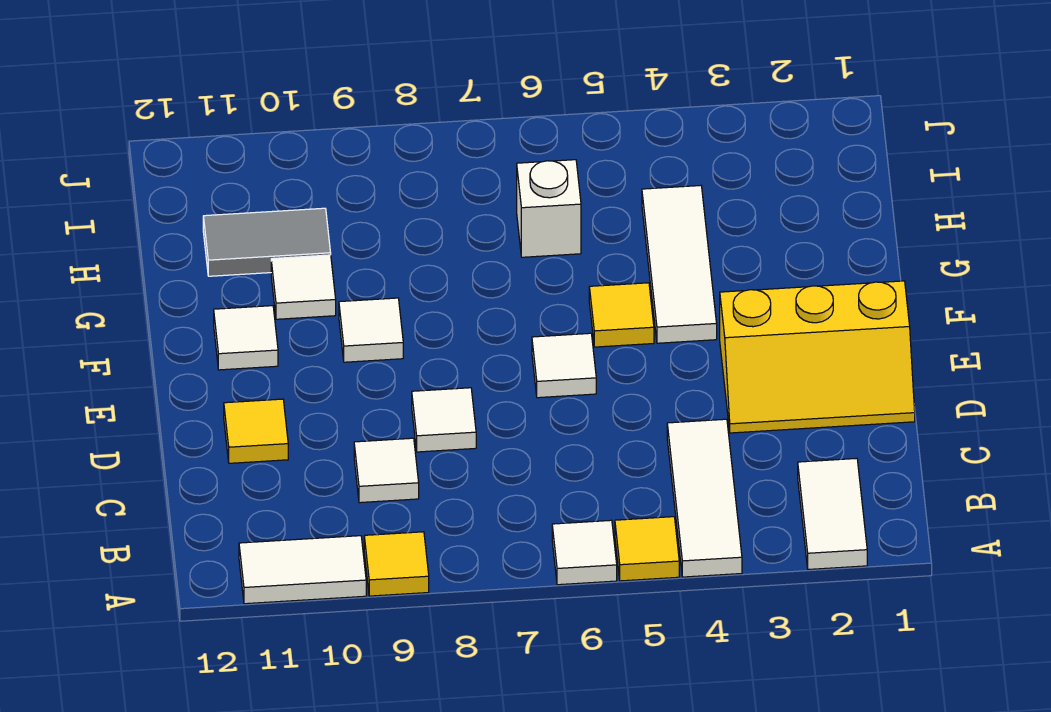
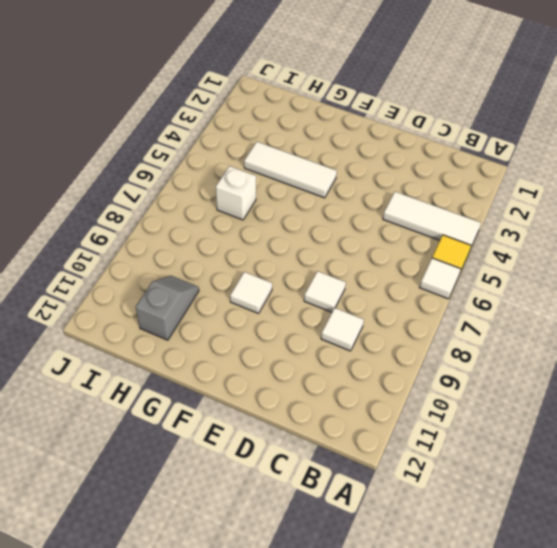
grey slope H10:H11 level 1 top 11 -> grey tile H10:H11 level 1
none -> white tile A2:B2 level 1
none -> yellow tile A9 level 1
none -> white tile A10:A11 level 1

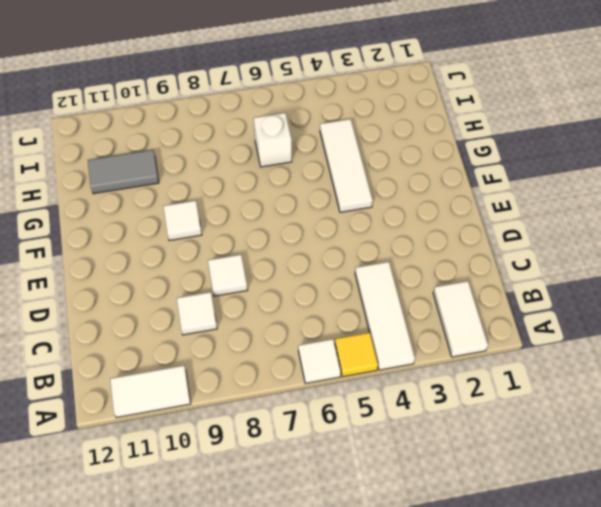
none -> yellow tile A9 level 1
none -> yellow slope D1:E3 level 1 top E
none -> yellow tile D11 level 1

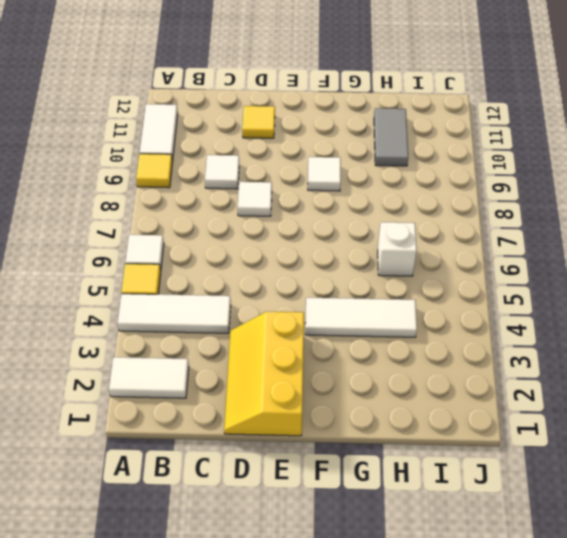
none -> white tile E6 level 1
none -> yellow tile F5 level 1
none -> white tile F11 level 1

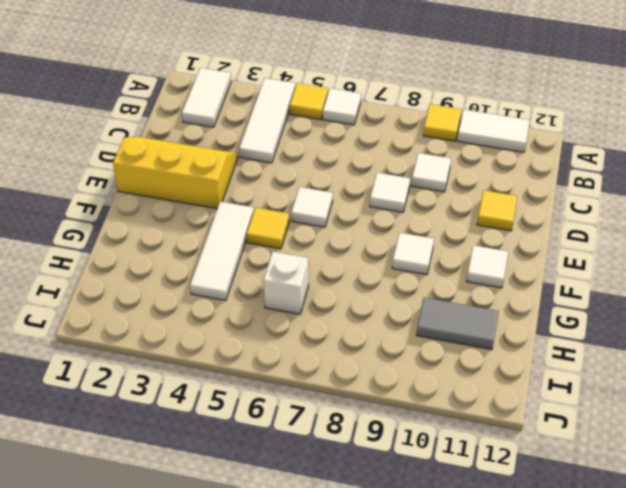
none -> white tile G10 level 1

